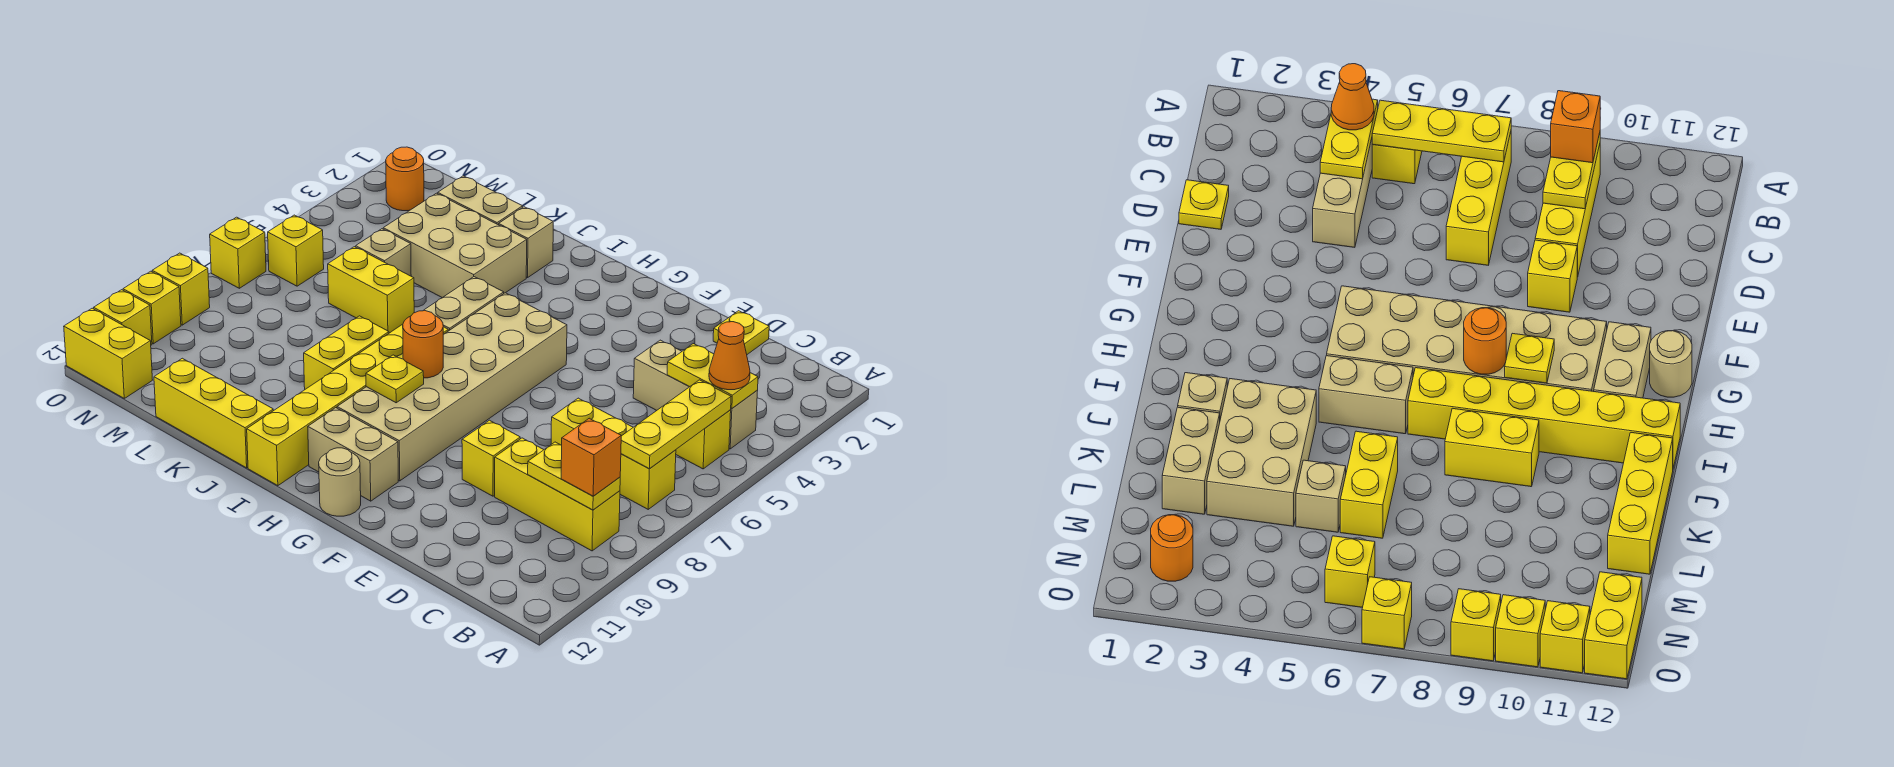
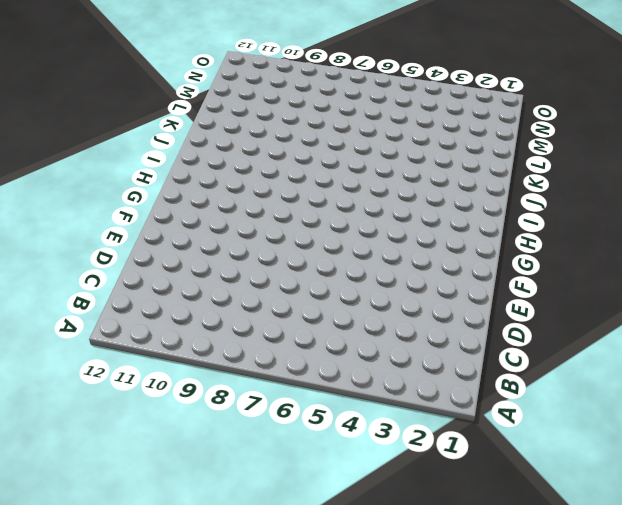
none -> tan brick B4:D4 level 1
none -> yellow brick B5 level 1
none -> yellow brick B7:D7 level 1
none -> yellow brick B9:D9 level 1

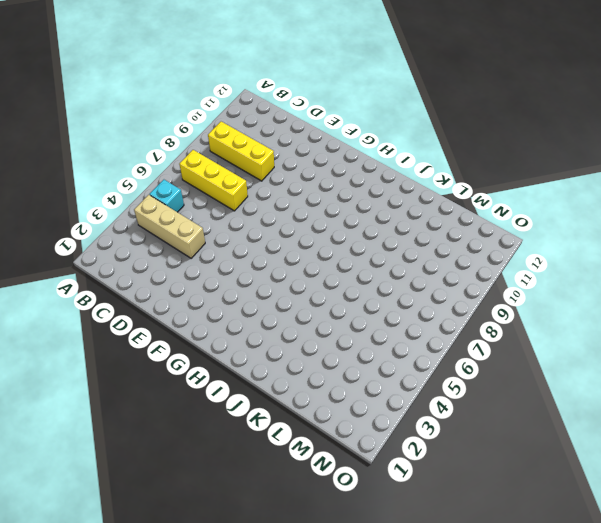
cyan brick B5 level 1 -> yellow brick B5 level 1
none -> yellow plate D1 level 1
none -> yellow brick E9 level 1
none -> tan brick G5:H10 level 1
none -> tan brick G11:H11 level 1

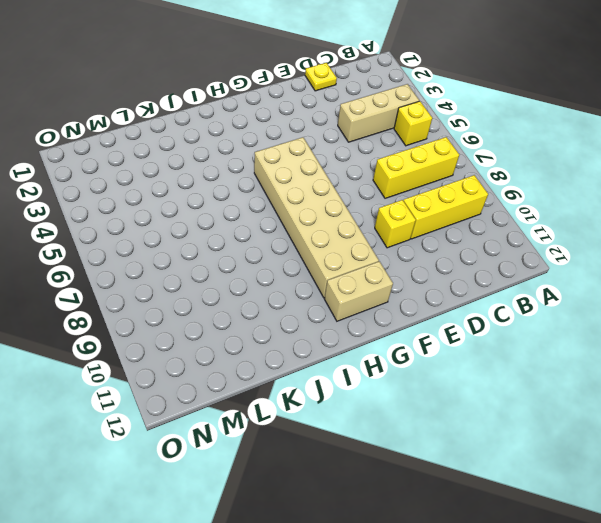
none -> tan round brick G12 level 1
none -> tan brick I5:I6 level 1
none -> yellow brick I7:I12 level 1
none -> tan brick J2 level 1

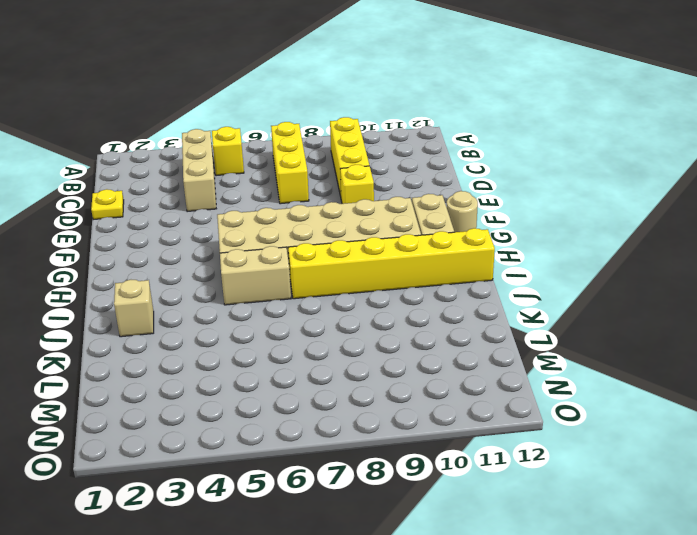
none -> tan brick J3:L4 level 1
none -> yellow brick J8:J9 level 1
none -> yellow brick J12:L12 level 1
none -> tan brick K2:L2 level 1

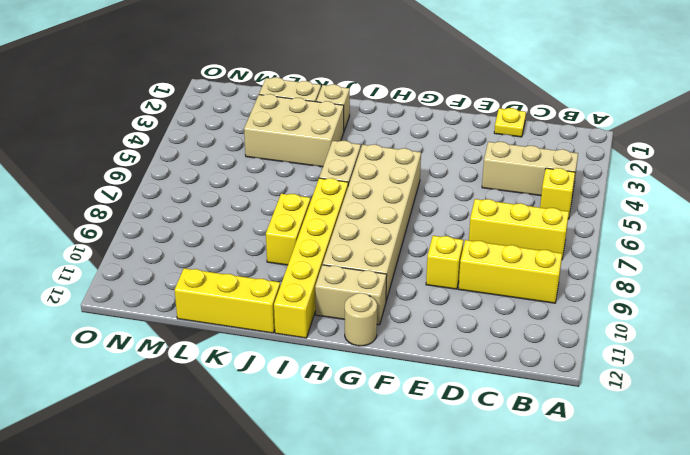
none -> yellow brick K6:L6 level 1
none -> tan brick L5 level 1
none -> orange round brick N2 level 1
none -> yellow brick N6 level 1

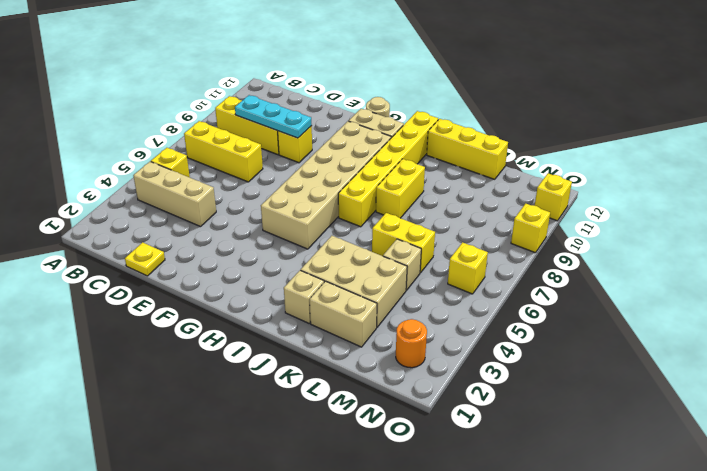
cyan plate C9:E9 level 2 -> yellow plate B9:C9 level 2
none -> tan brick I5:I6 level 1
none -> yellow brick N12:O12 level 1
none -> yellow brick O7 level 1
none -> yellow brick O10 level 1

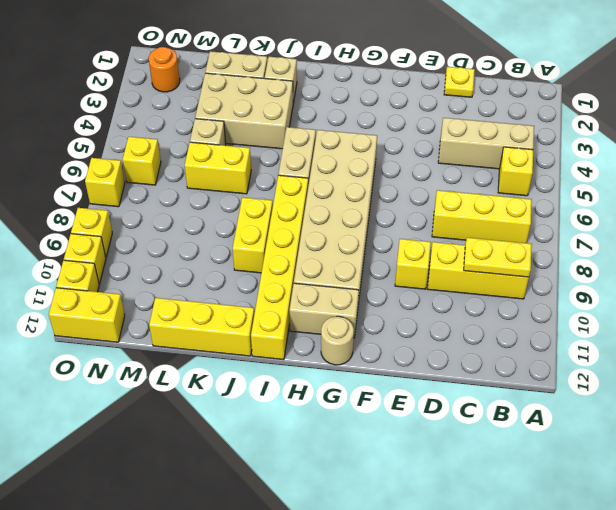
none -> yellow plate B4:C4 level 2
none -> yellow plate B5:B7 level 2
none -> orange round brick H8 level 2
none -> yellow plate H9 level 2

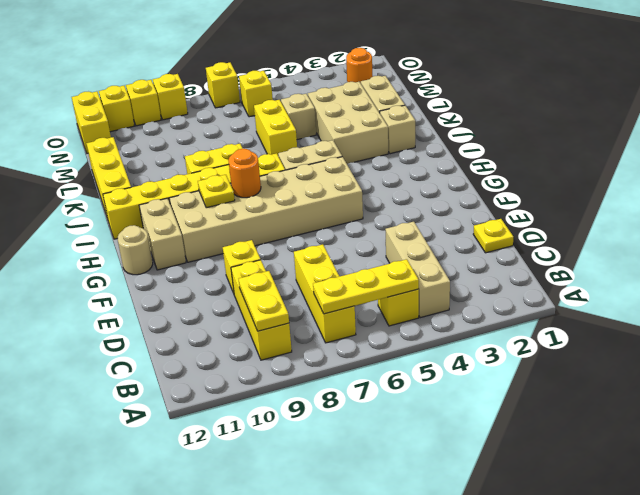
none -> yellow plate B4:C4 level 2
none -> orange cone B4 level 3
none -> orange brick B9 level 3

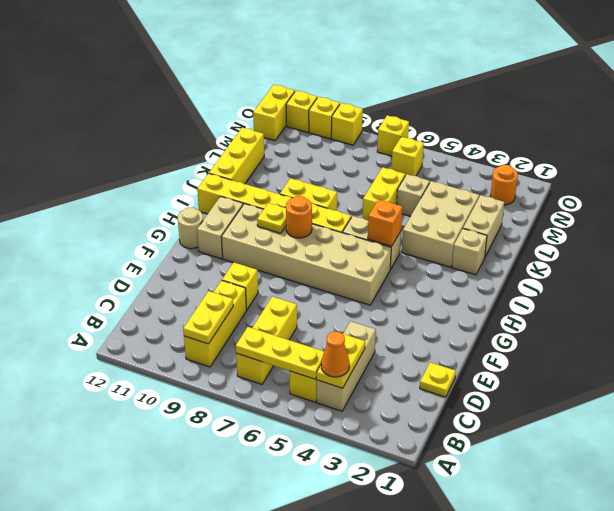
orange brick I5 level 2 -> orange brick B9 level 3

